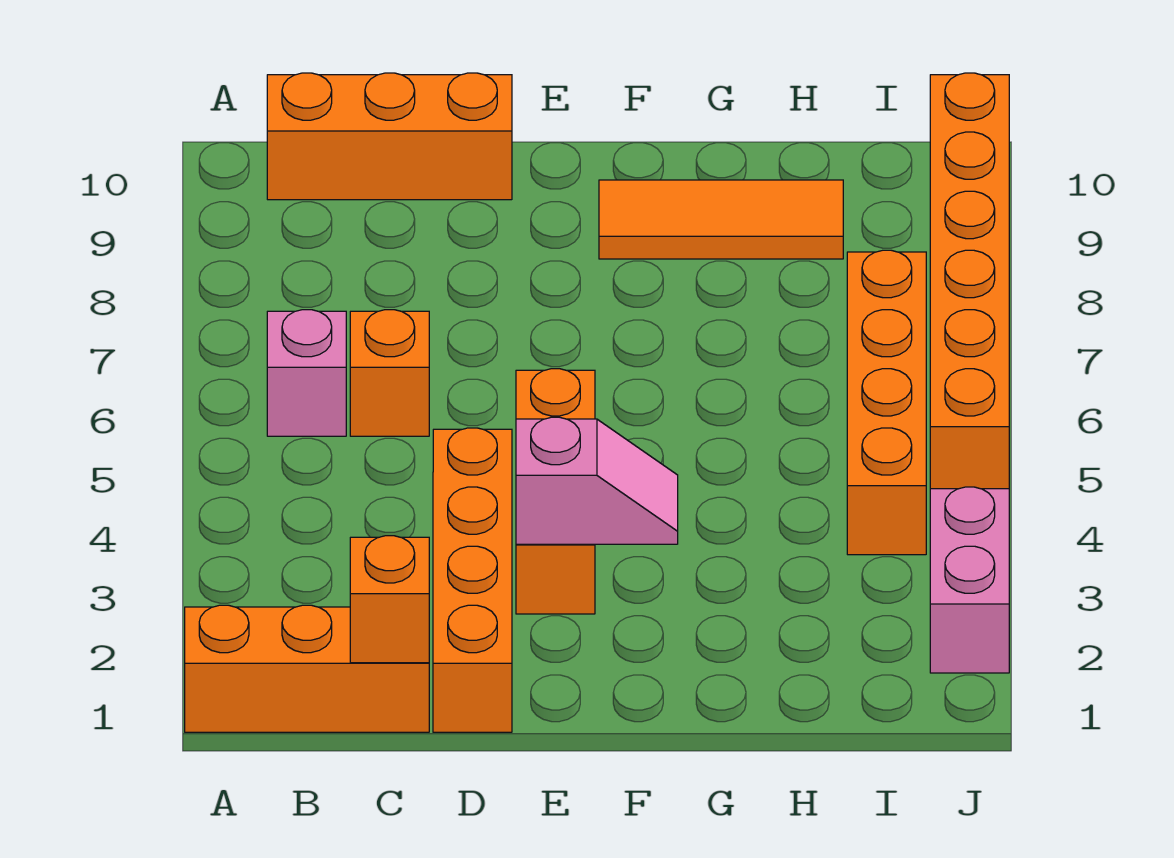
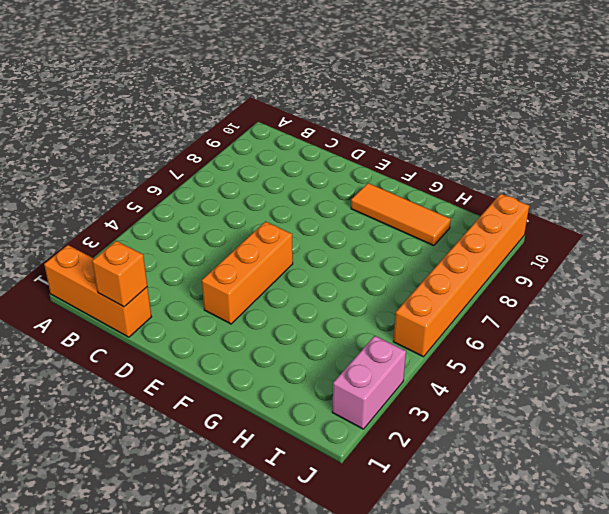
none -> pink brick B6 level 1
none -> orange brick B10:D10 level 1
none -> orange brick C6 level 1

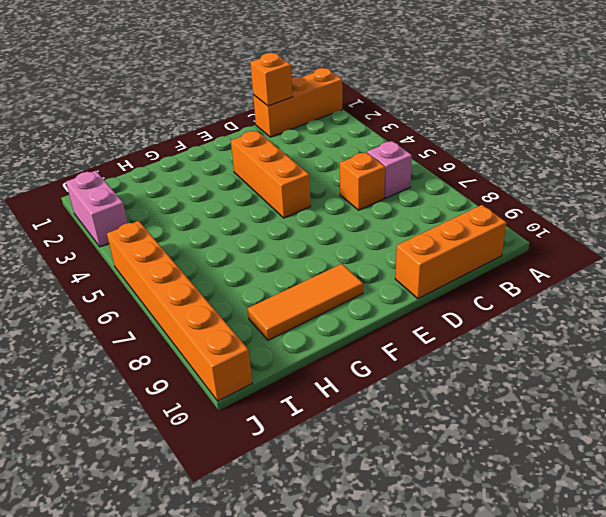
none -> orange brick D1:D4 level 1
none -> orange brick I4:I7 level 1
none -> pink slope E3:F3 level 2 top E

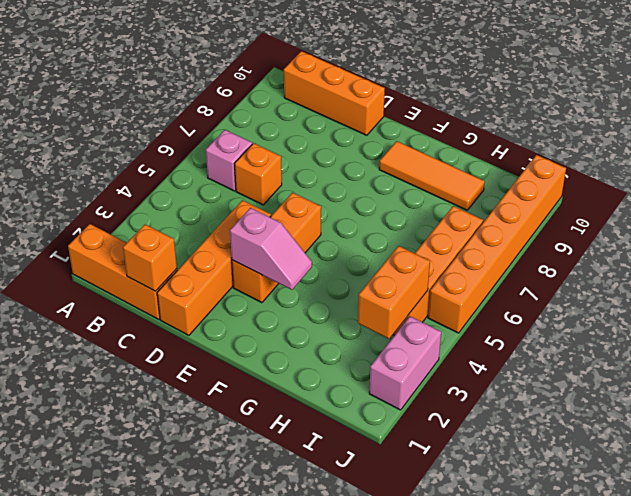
orange brick I3:I4 level 2 -> none

